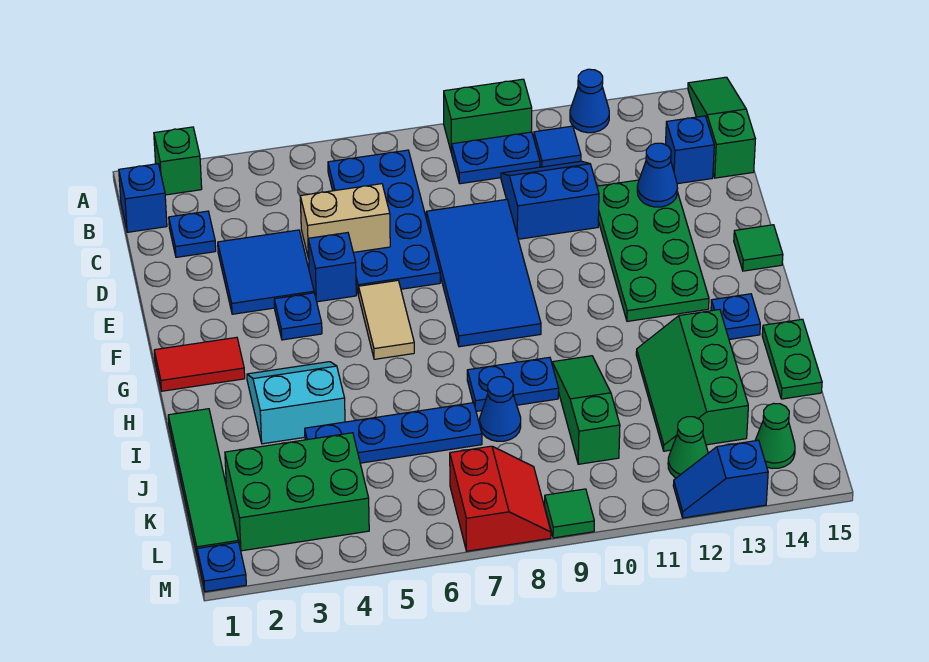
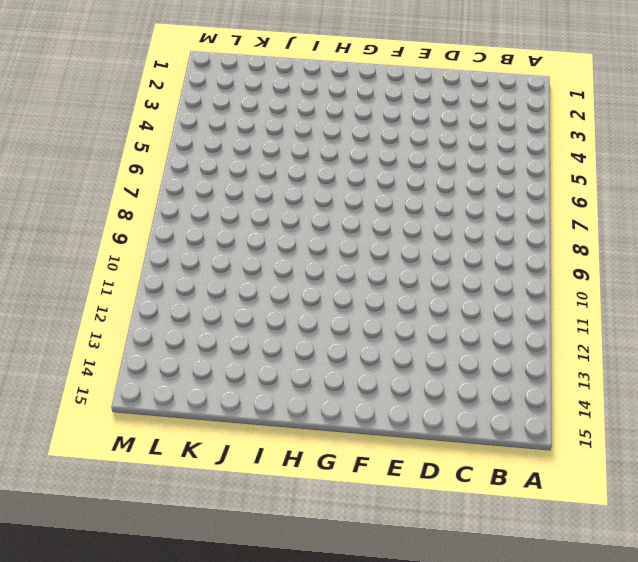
none -> green brick A2 level 1
none -> green brick A9:A10 level 1
none -> blue cone A12 level 1
none -> green slope A15:C15 level 1 top C

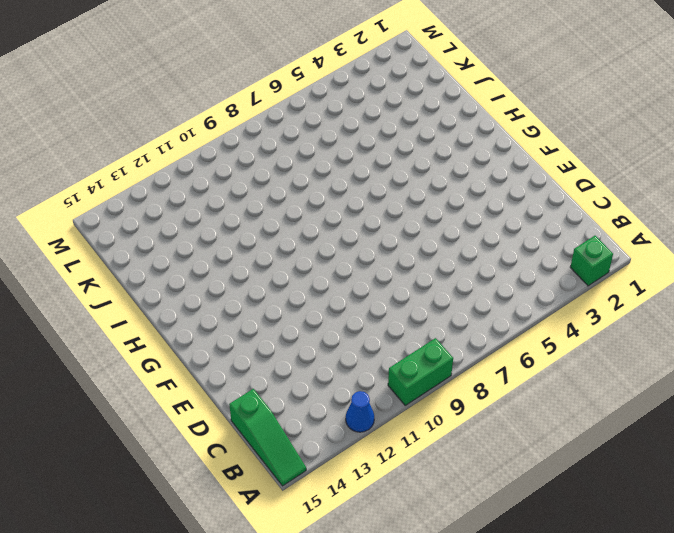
none -> blue brick B1 level 1
none -> blue plate B6:E7 level 1
none -> blue plate B9:B10 level 1
none -> blue tile B11 level 1

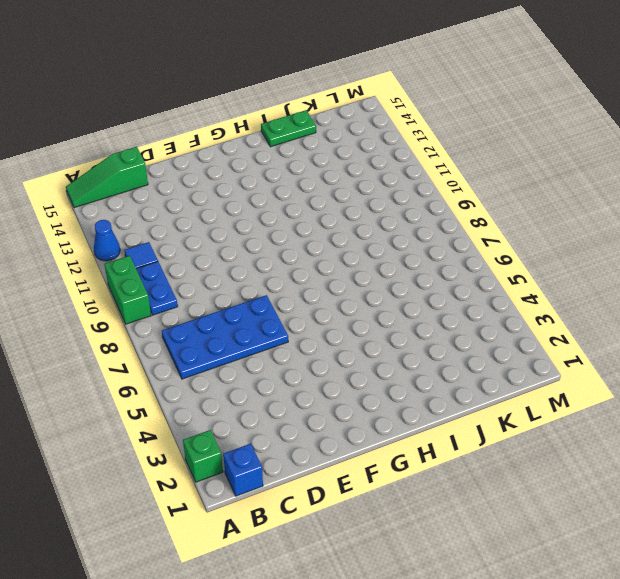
none -> blue plate C2 level 1
none -> blue slope C10:D11 level 1 top D
none -> blue brick C14 level 1
none -> blue tile D3:E4 level 1

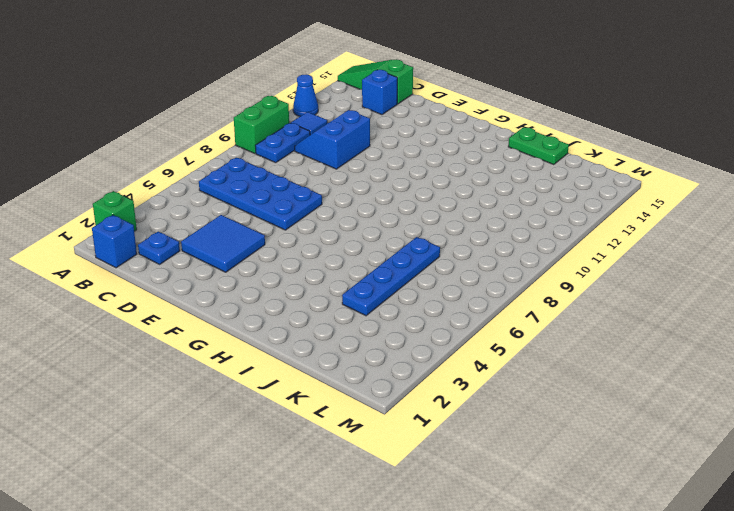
none -> blue tile D8:G9 level 1
none -> green plate D12:G13 level 1
none -> blue brick E5 level 1
none -> blue plate F4 level 1

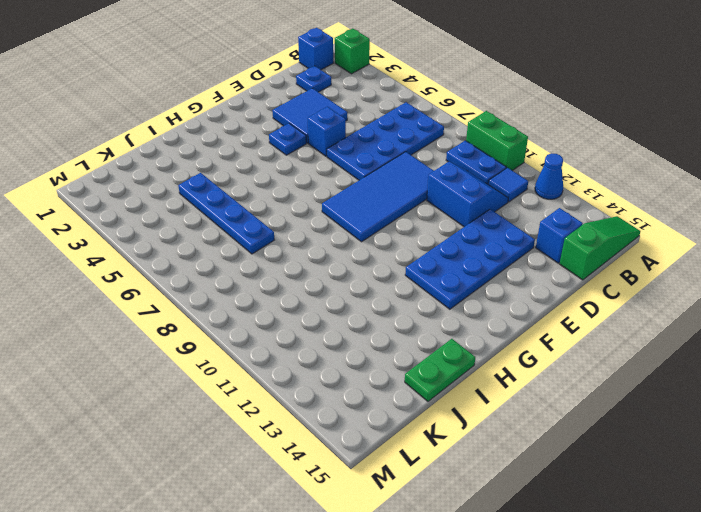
blue plate D12:G13 level 1 -> green plate D12:G13 level 1
none -> tan tile F6:G6 level 1
none -> green tile F15 level 1
none -> red tile G1:G2 level 1
none -> cyan slope H3:I4 level 1 top I

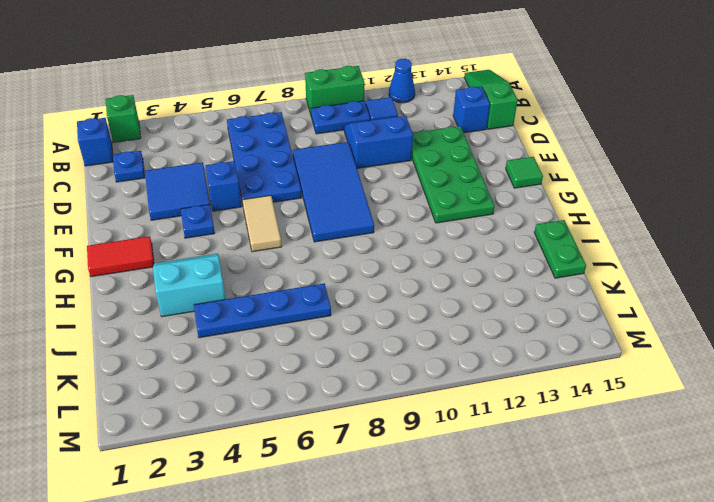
none -> blue plate H14 level 1
none -> green tile I1:L1 level 1
none -> blue plate I8:I9 level 1
none -> green slope I10:K10 level 1 top K

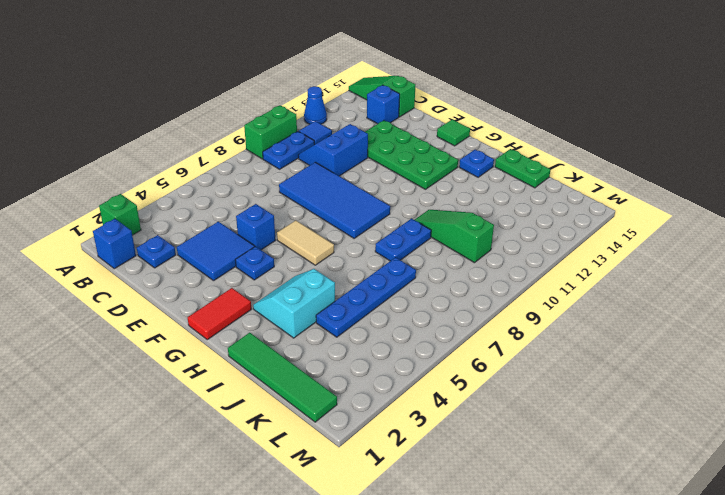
none -> blue plate B6:E7 level 1
none -> green slope I12:K13 level 1 top 13
none -> blue cone J8 level 1
none -> green brick K2:L4 level 1

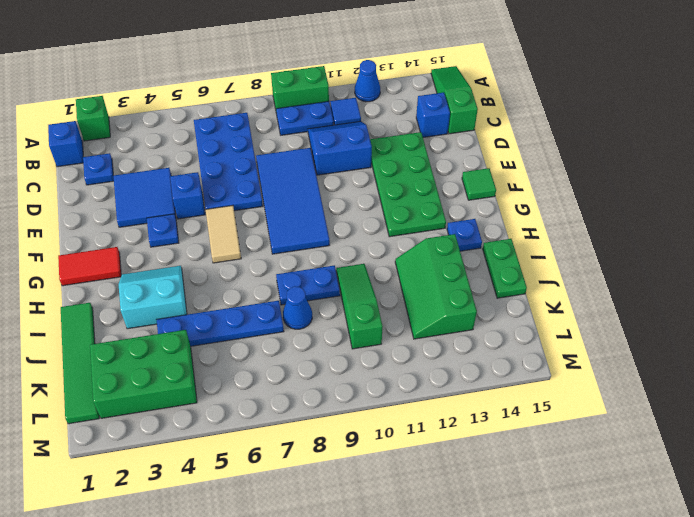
none -> red slope L7:M8 level 1 top 7
none -> green cone L12 level 1
none -> green cone L14 level 1
none -> blue plate M1 level 1

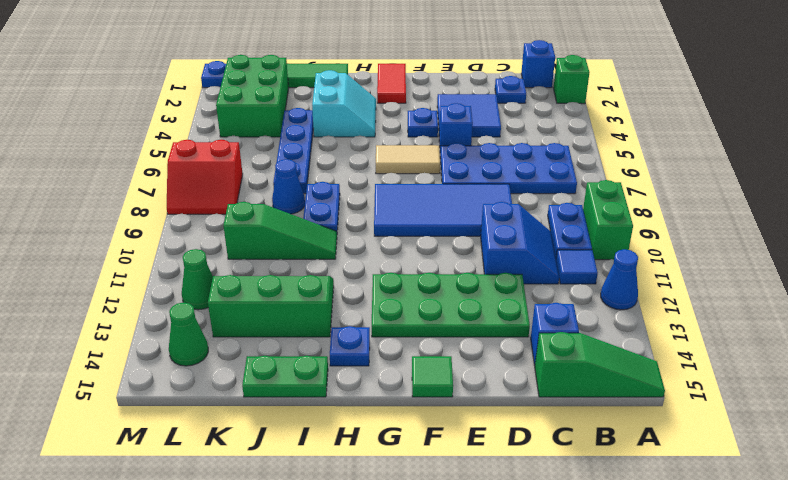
none -> green tile M9 level 1
none -> blue slope M12:M13 level 1 top 13
none -> tan brick D5:D6 level 2
none -> blue cone D13 level 2

